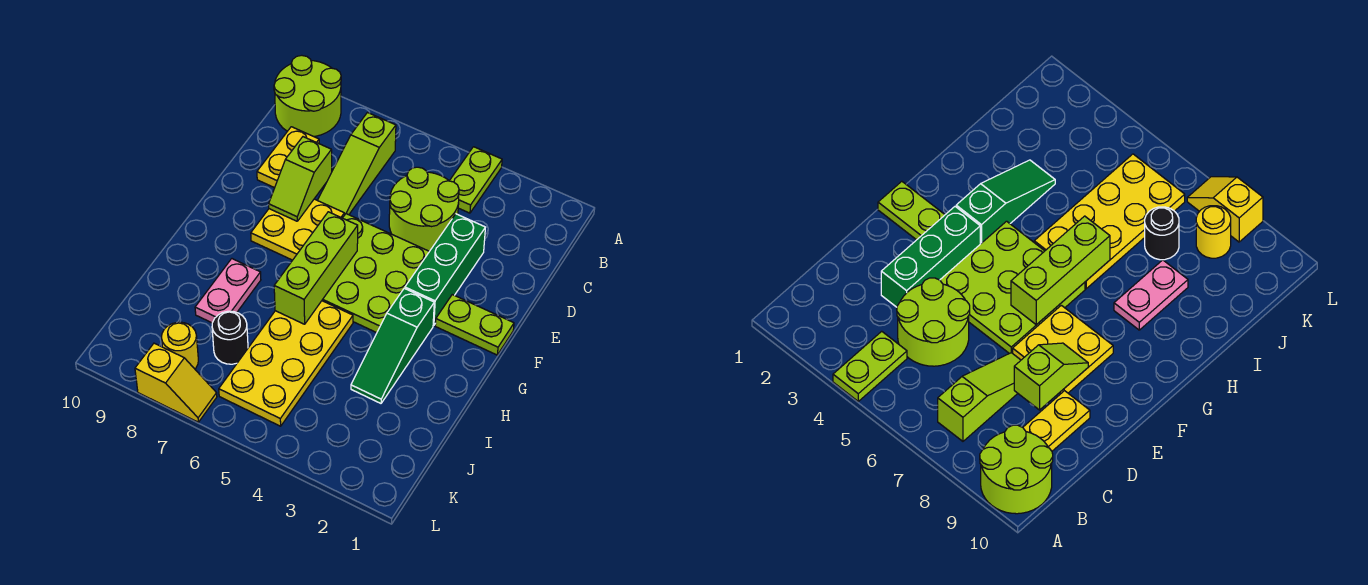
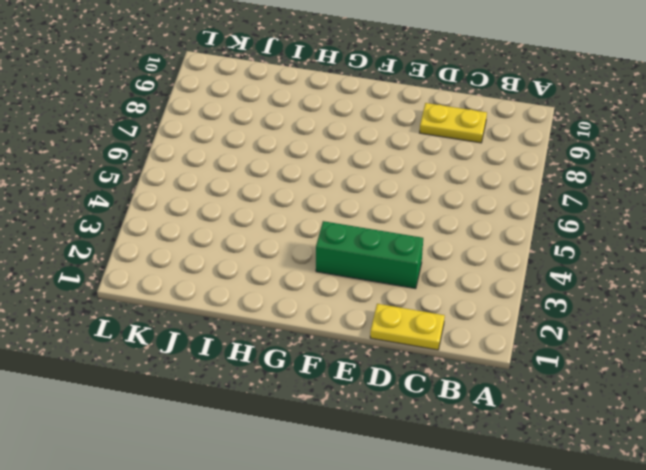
yellow plate C1:D1 level 1 -> none
none -> lime plate A4:B4 level 1
none -> lime round brick A9:B10 level 1
none -> lime slope B7:D7 level 1 top B

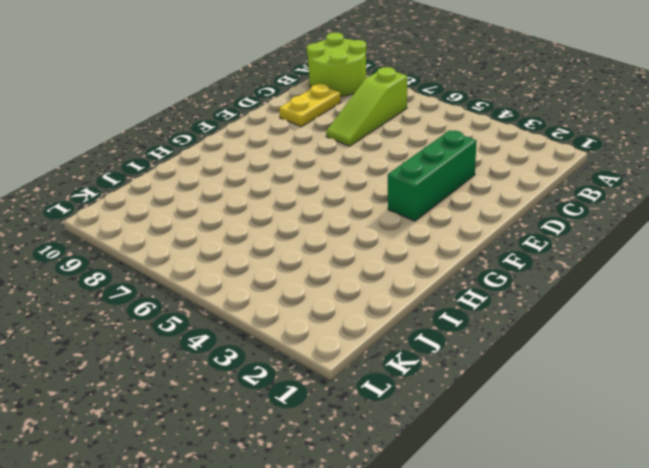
none -> lime plate A4:B4 level 1
none -> lime round brick C4:D5 level 1
none -> lime plate E4:G6 level 1

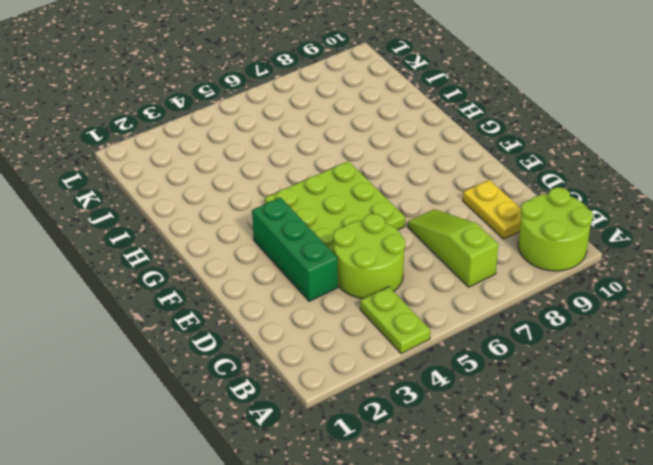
none -> yellow plate E7:F8 level 1
none -> lime plate F1:F2 level 1
none -> green slope G3:I3 level 1 top G

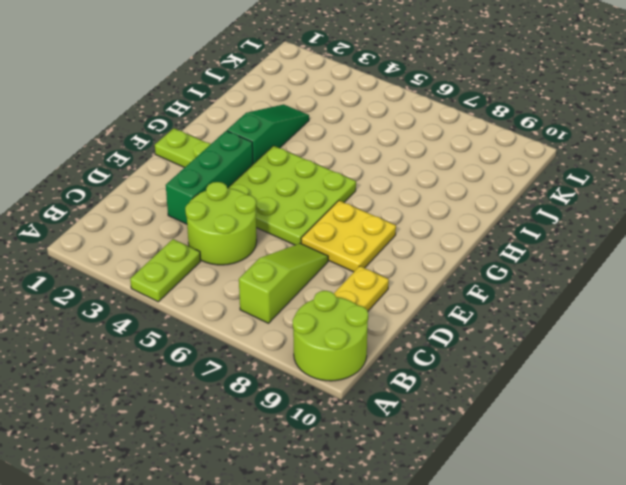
none -> yellow plate H5:K6 level 1
none -> pink plate H8:I8 level 1
none -> black round brick J7 level 1

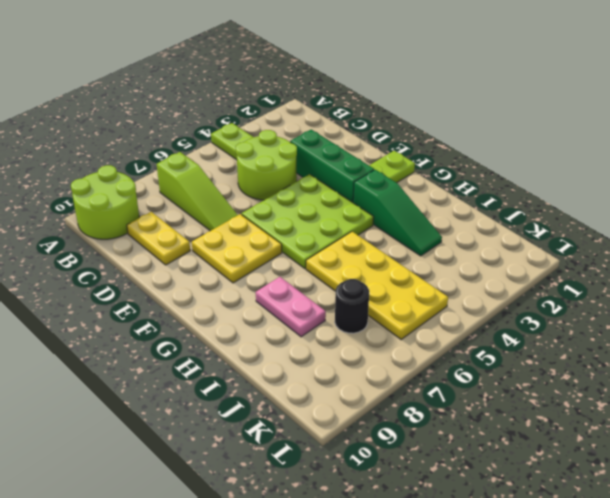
none -> yellow round brick K8 level 1
none -> yellow slope L7:L8 level 1 top 8
none -> lime slope D8:E8 level 2 top D

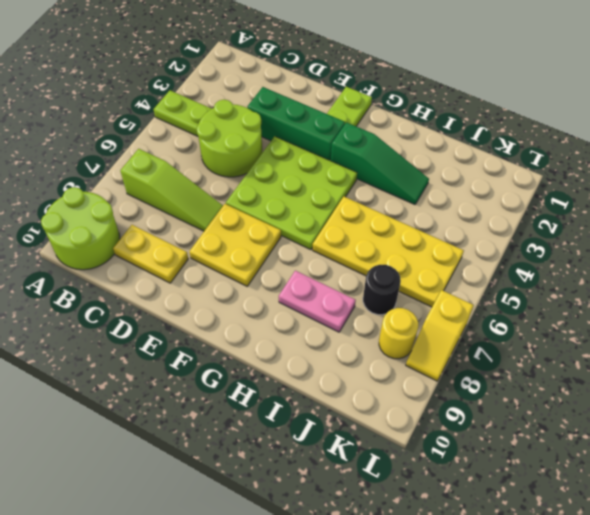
yellow slope L7:L8 level 1 top 7 -> yellow slope L7:L8 level 1 top 8
none -> lime slope D8:E8 level 2 top D
none -> lime brick F6:H6 level 2

